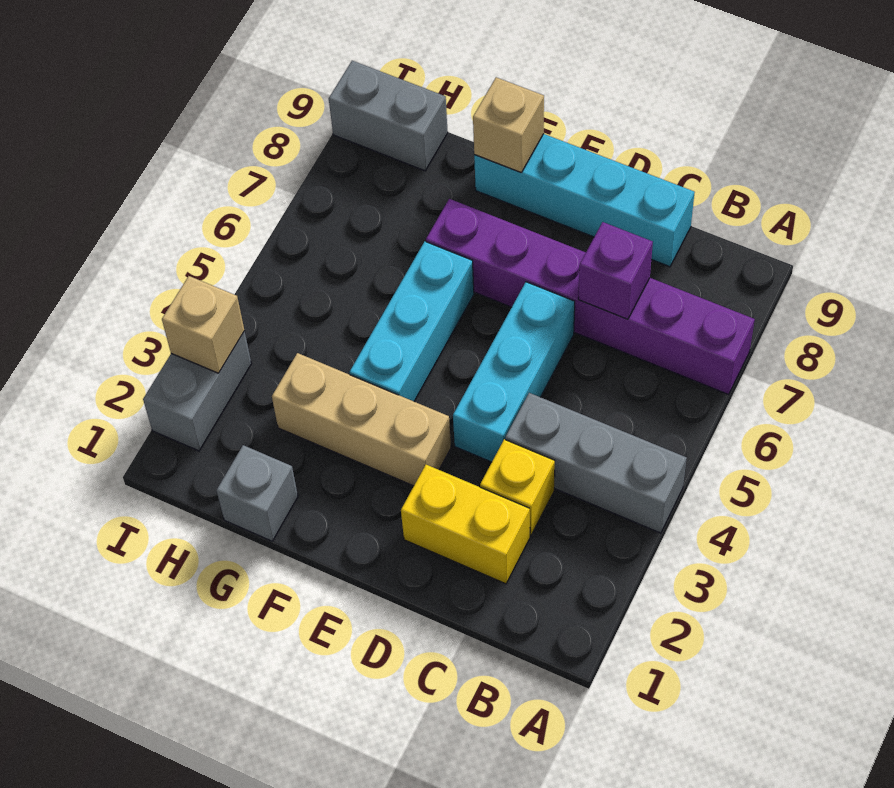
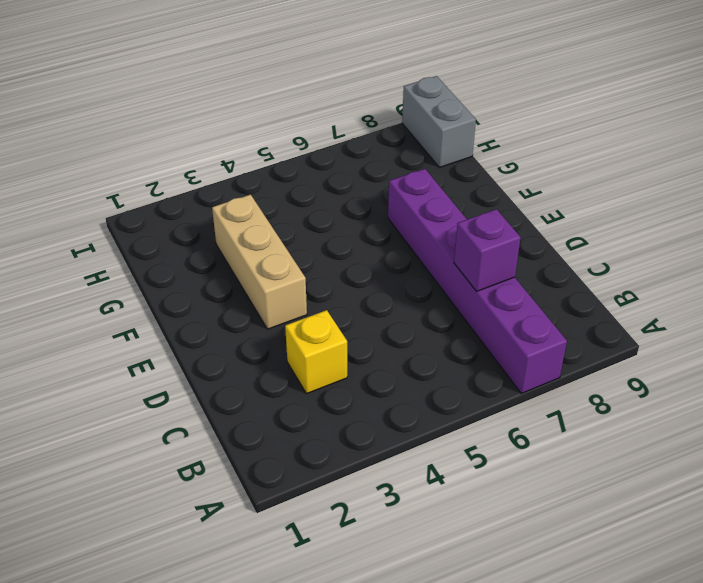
none -> grey brick A4:C4 level 1
none -> yellow brick C2:D2 level 1
none -> cyan brick C9:F9 level 1

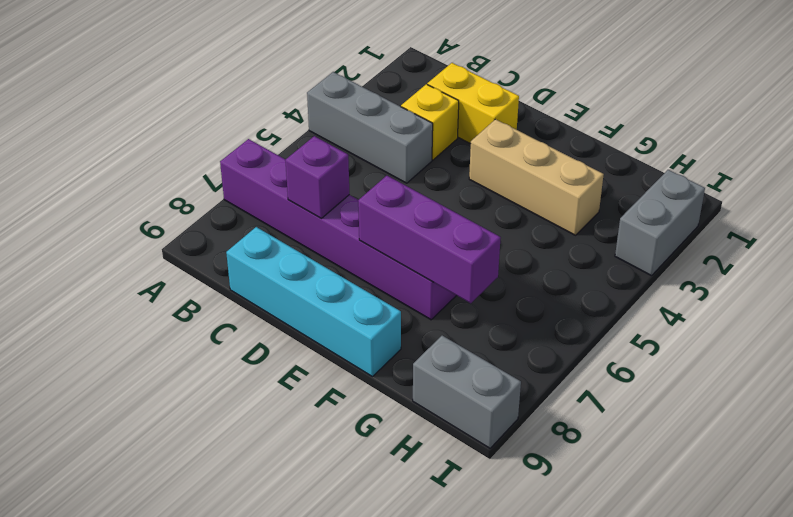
purple brick E7:G7 level 2 -> none
none -> cyan brick D4:D6 level 1
none -> cyan brick F4:F6 level 1
none -> grey brick G1 level 1

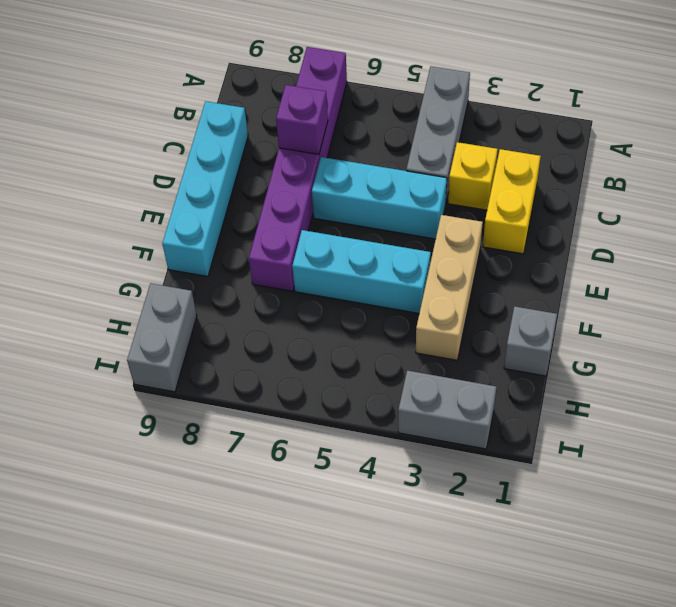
none -> tan brick F9 level 2
none -> tan brick I3 level 2

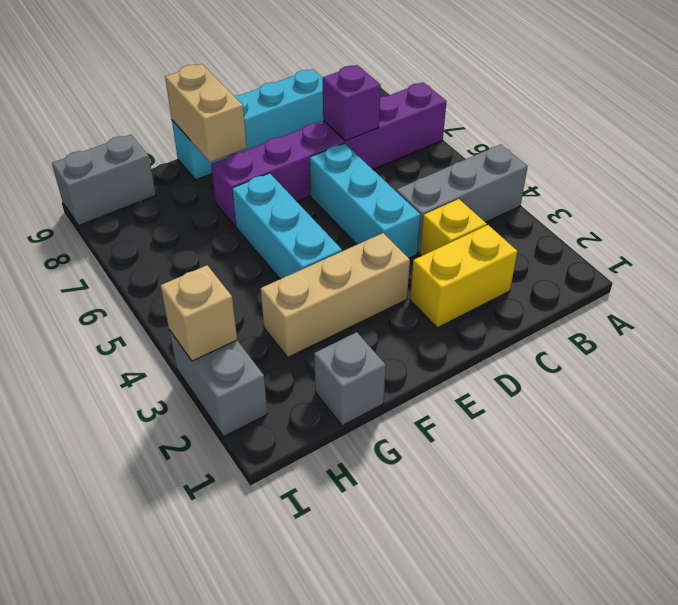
tan brick F8:F9 level 2 -> tan brick F9 level 2

